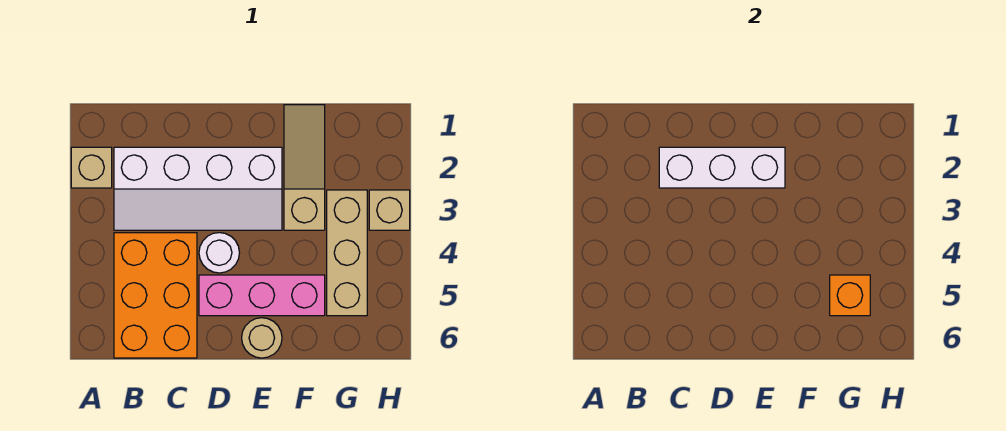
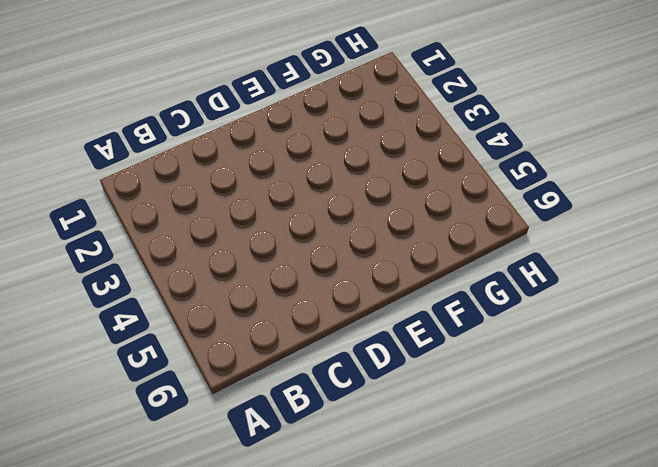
none -> tan brick A2 level 1
none -> white slope B2:E3 level 1 top 2

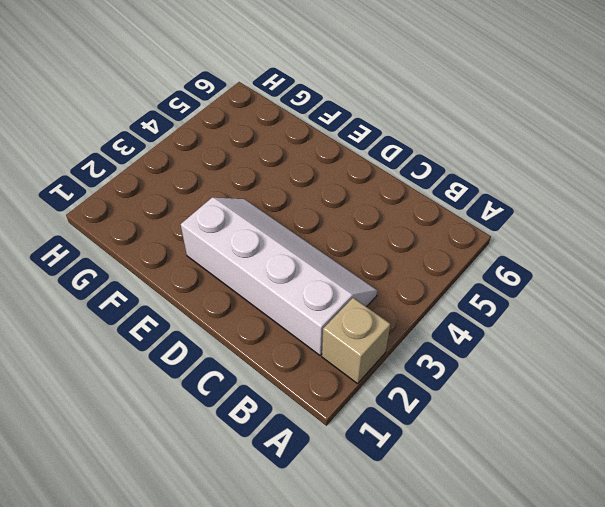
none -> orange brick B4:C6 level 1
none -> white round brick D4 level 1

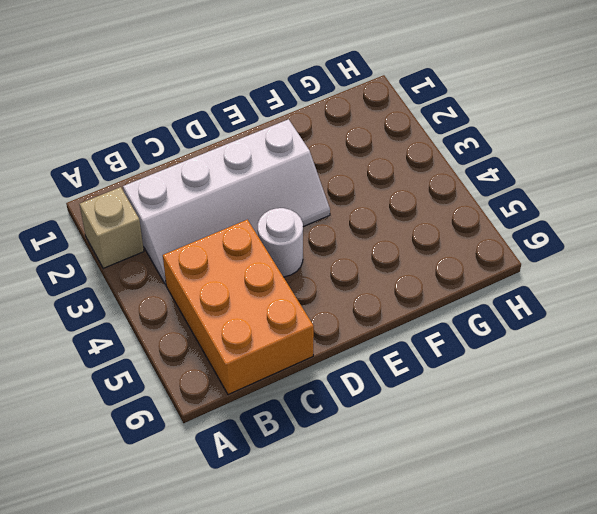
none -> pink brick D5:F5 level 1
none -> tan round brick E6 level 1

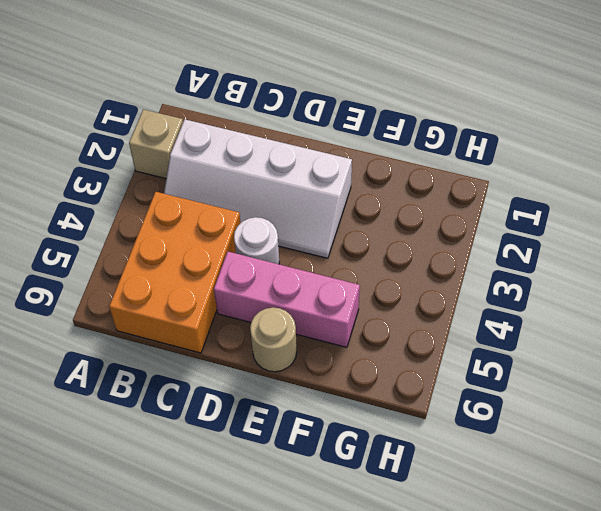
none -> tan slope F1:F3 level 1 top 3
none -> tan brick G3:G5 level 1

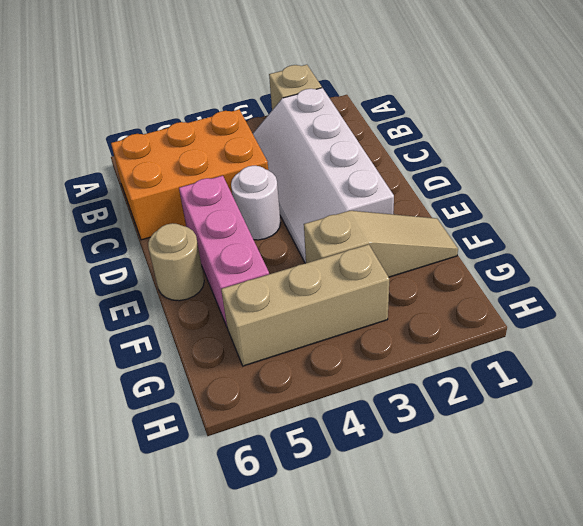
none -> tan brick H3 level 1
none -> white brick C2:E2 level 2

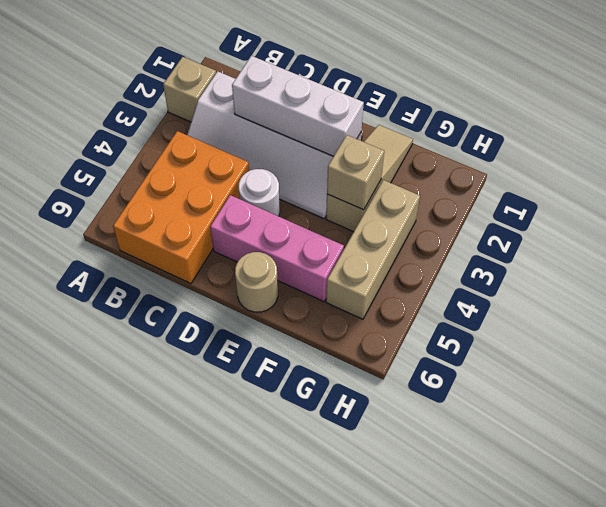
tan brick F3 level 2 -> tan brick H3 level 1
none -> orange brick G5 level 2

